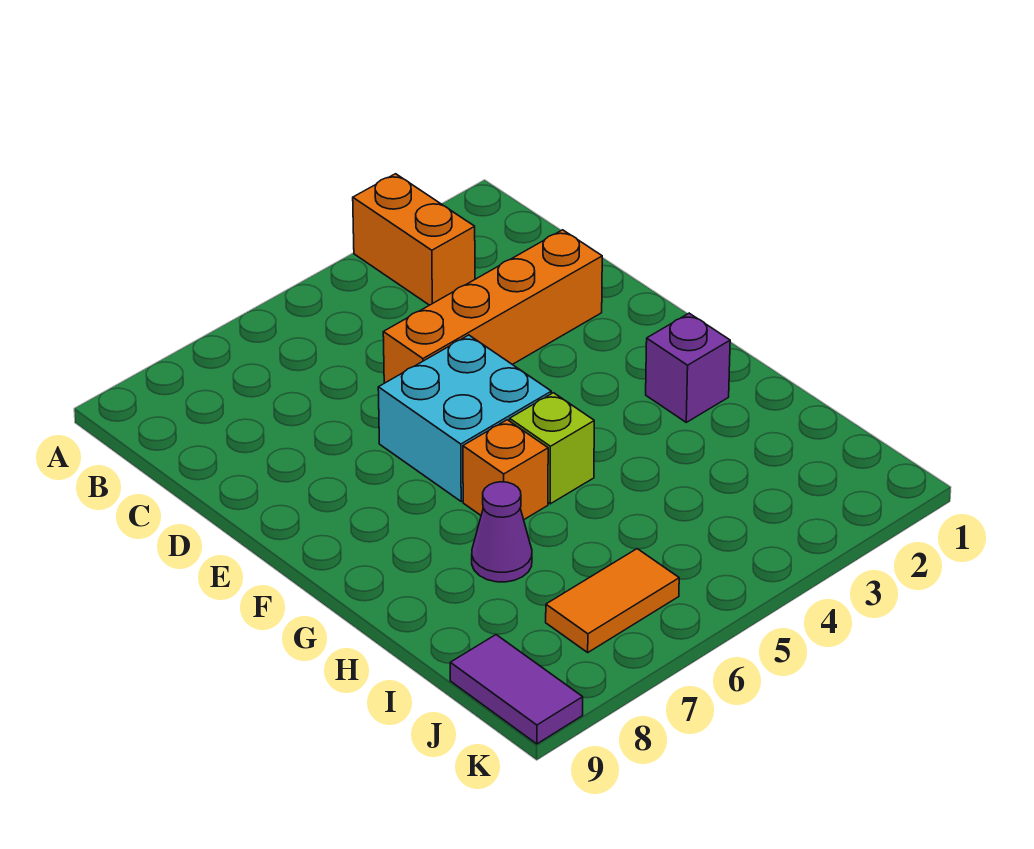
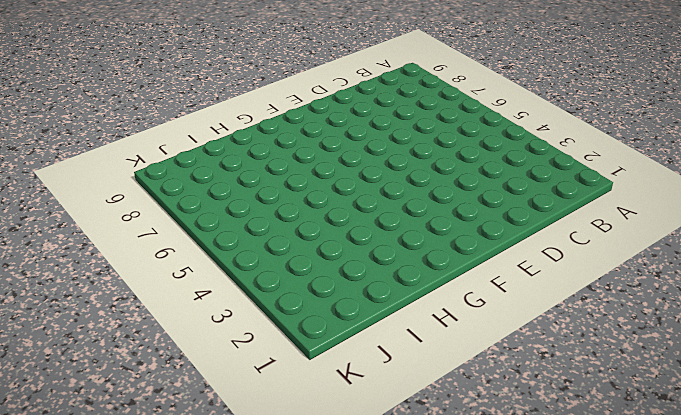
none -> orange brick A3:B3 level 1
none -> orange brick D2:D5 level 1

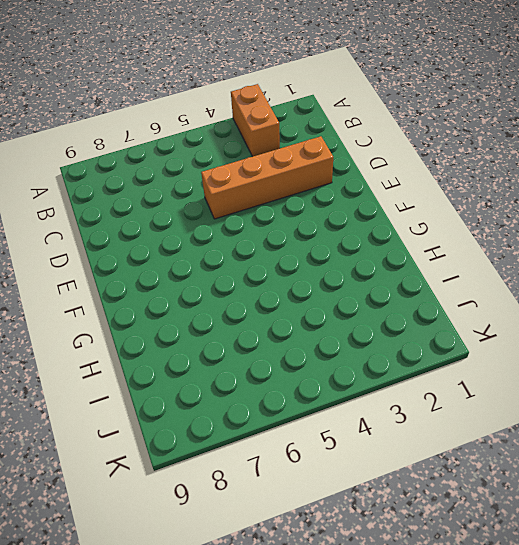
none -> cyan brick E5:F6 level 1
none -> purple brick G2 level 1

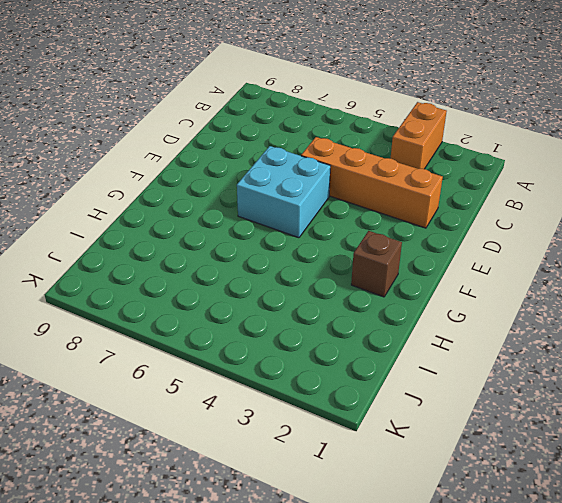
brown brick G2 level 1 -> purple brick G2 level 1
none -> lime brick G5 level 1
none -> orange brick G6 level 1

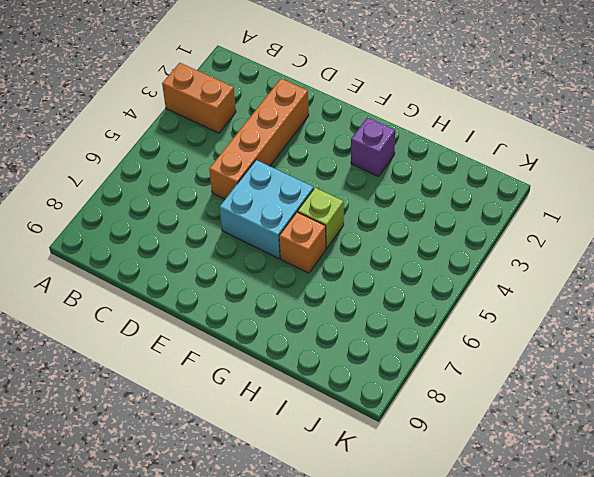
none -> purple cone H7 level 1
none -> orange tile J6:J7 level 1

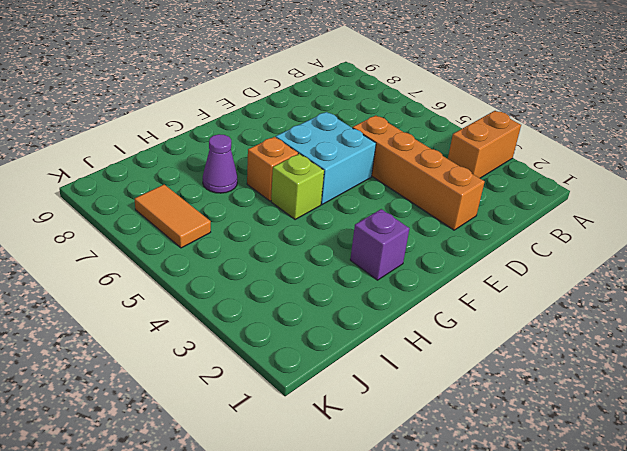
none -> purple tile J9:K9 level 1

